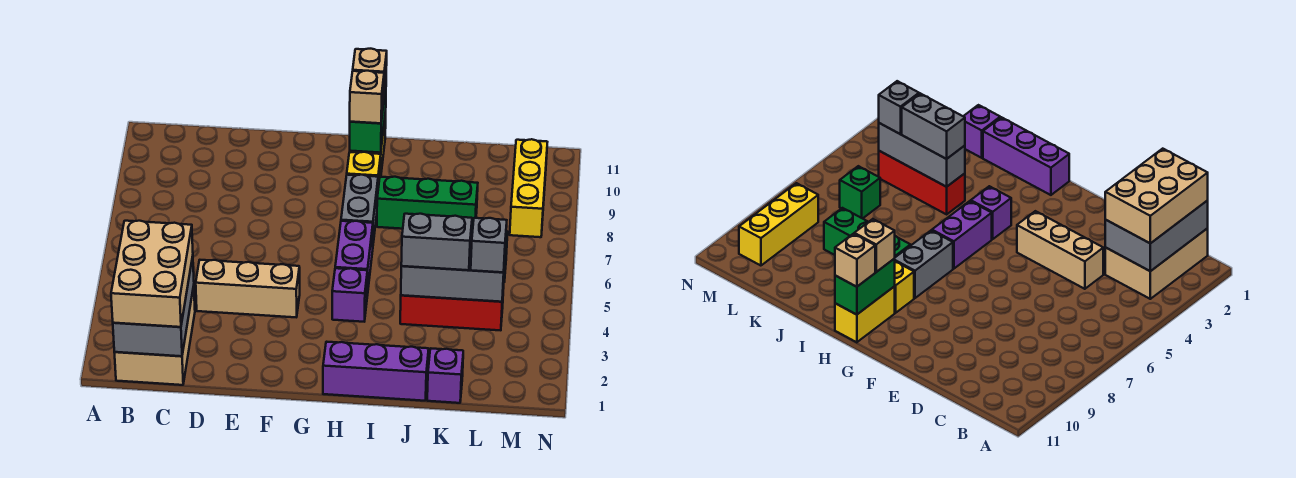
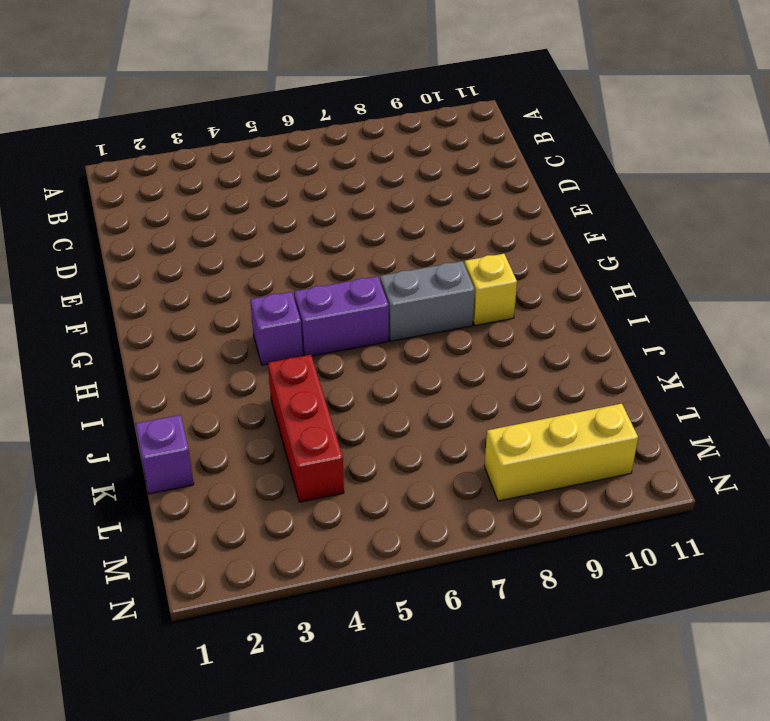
none -> tan brick B1:C3 level 1
none -> tan brick D4:F4 level 1
none -> purple brick H1:J1 level 1

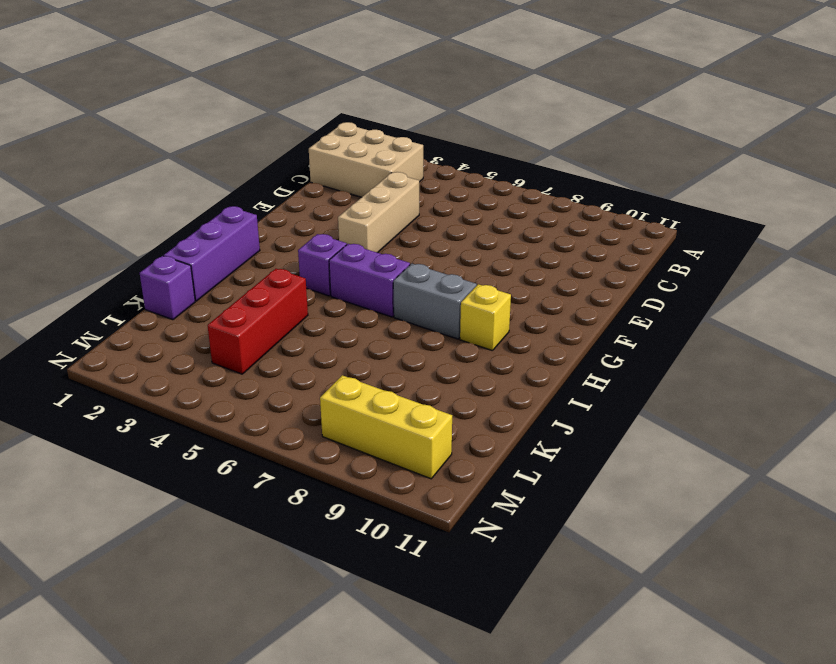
none -> yellow brick H10:H11 level 1
none -> green brick I8:K8 level 1
none -> green brick L6 level 1

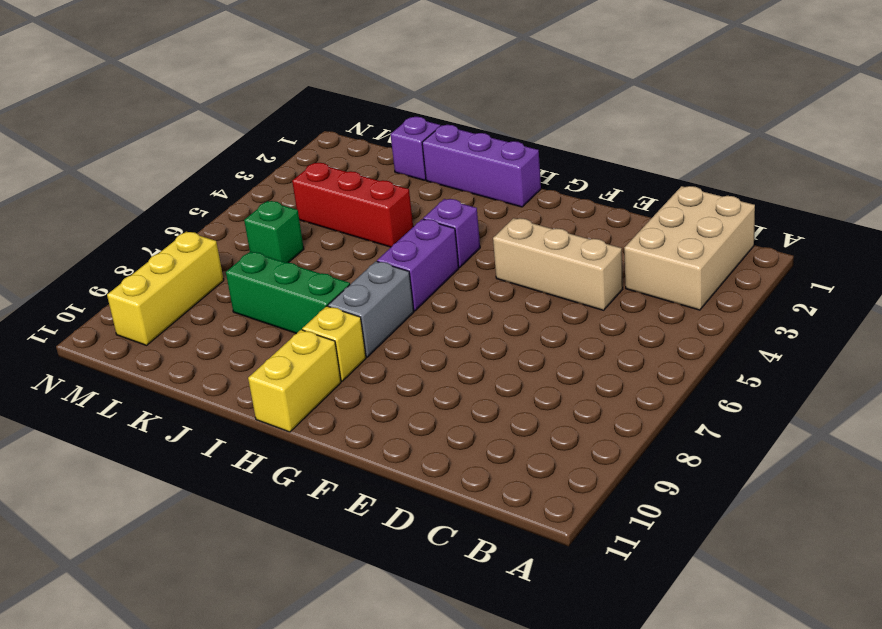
none -> grey brick B1:C3 level 2
none -> green brick H10:H11 level 2
none -> grey brick J4:L4 level 2

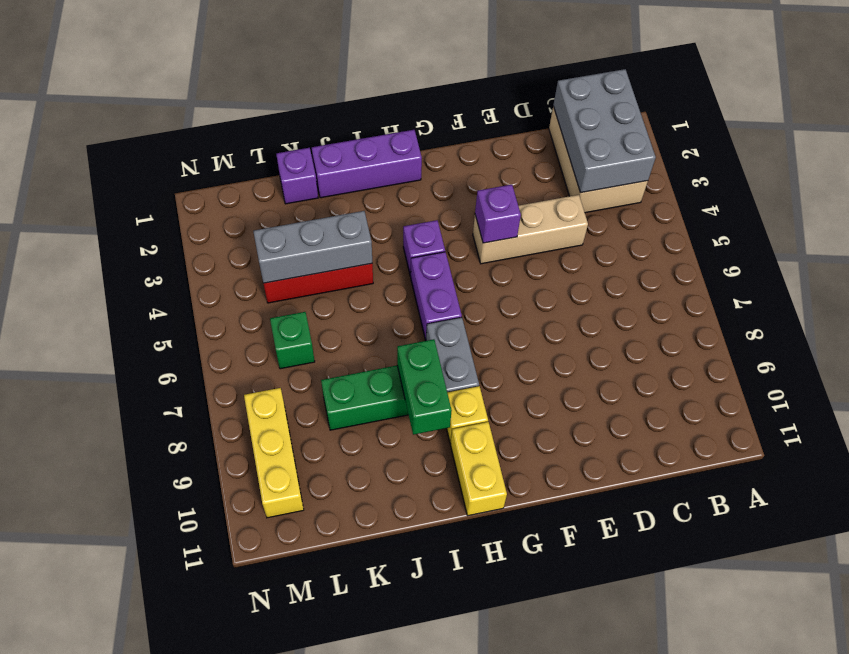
purple brick F4 level 2 -> none
green brick I8:I9 level 2 -> green brick H10:H11 level 2
none -> tan brick B1:C3 level 3
none -> tan brick H10 level 3
none -> tan brick H11 level 3

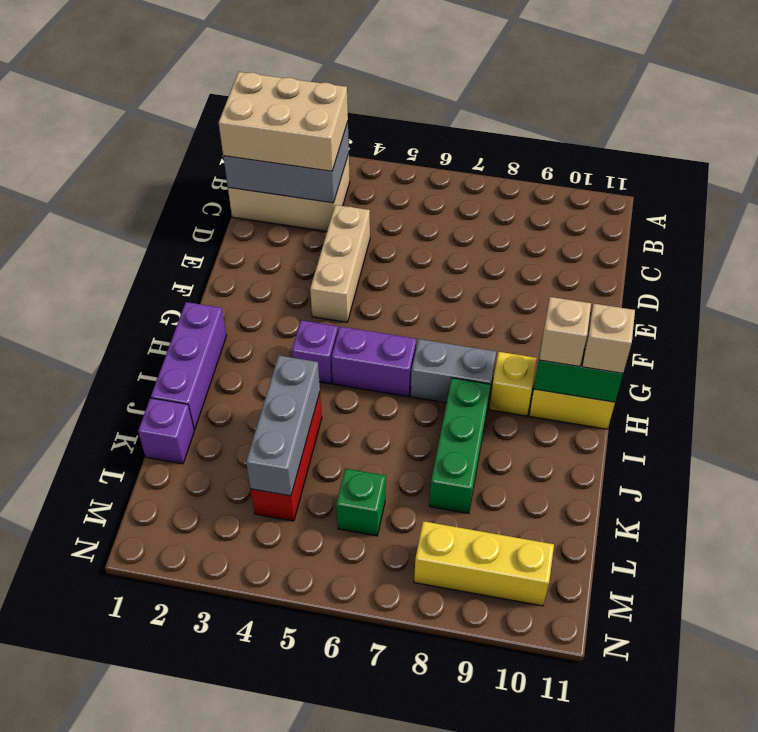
none -> grey brick J4:K4 level 3
none -> grey brick L4 level 3

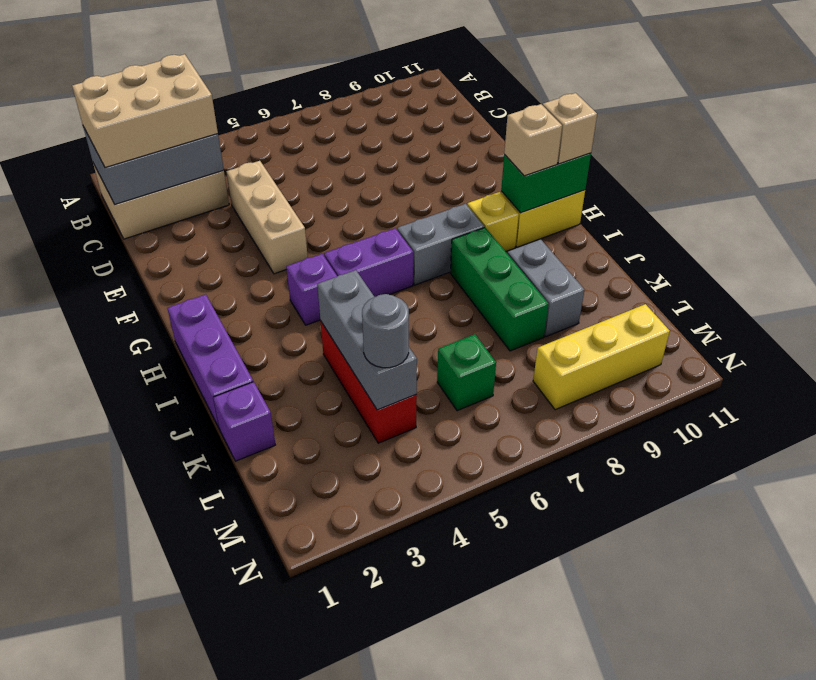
grey brick J9:K9 level 1 -> grey brick J4:K4 level 3
grey round brick L4 level 3 -> grey brick L4 level 3

